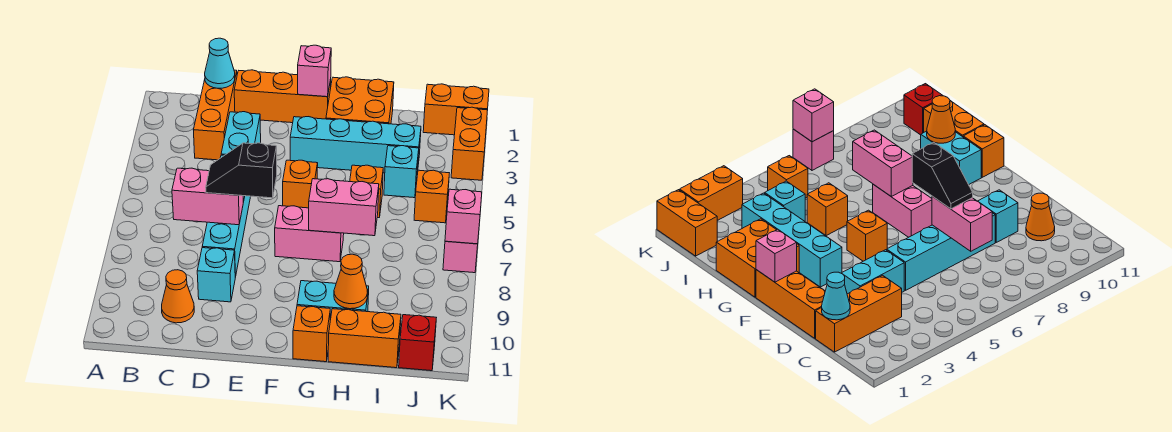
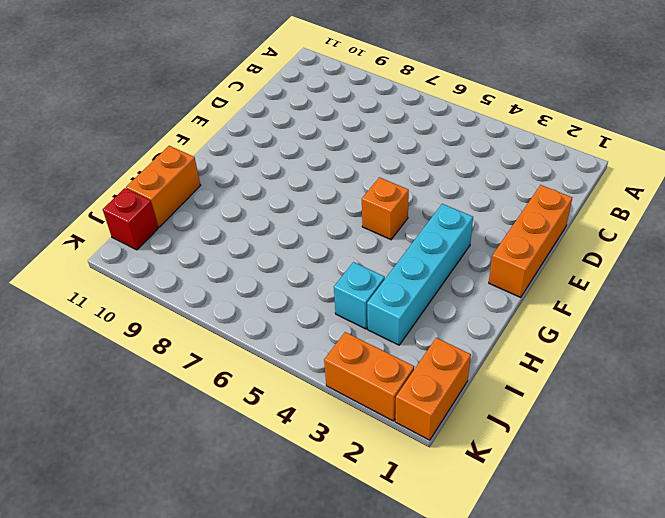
none -> orange brick C1:C3 level 1
none -> orange cone C10 level 1
none -> cyan brick D3:D4 level 1

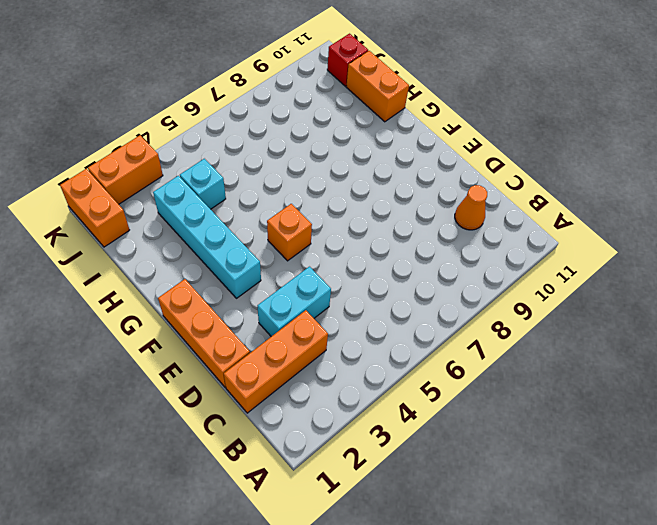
none -> cyan brick D5:D8 level 1
none -> cyan brick D9 level 1
none -> pink brick F7:G7 level 1

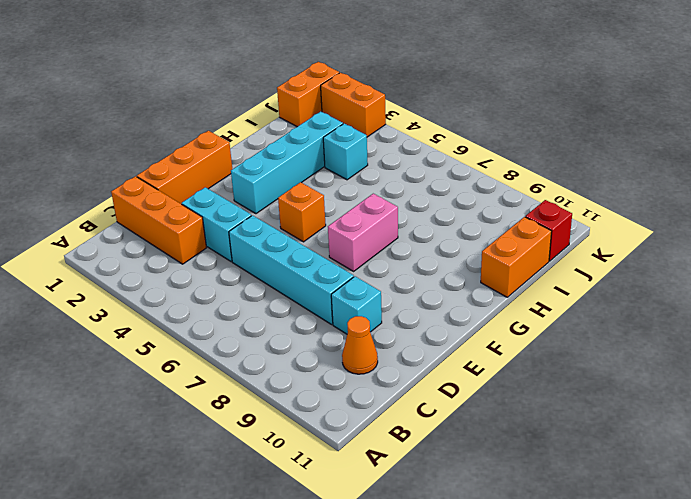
none -> orange brick G1:H2 level 1
none -> cyan brick G10:H10 level 1
none -> orange brick G11 level 1

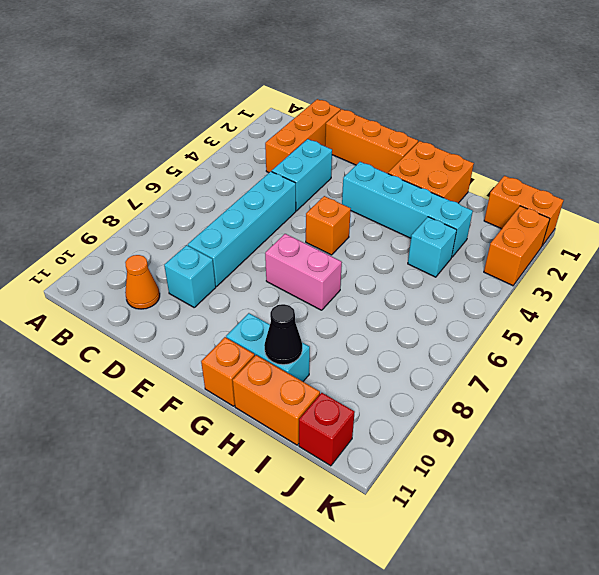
black cone H10 level 2 -> orange cone H10 level 2
none -> orange brick H5 level 1
none -> orange brick J5 level 1
none -> pink brick K7 level 1

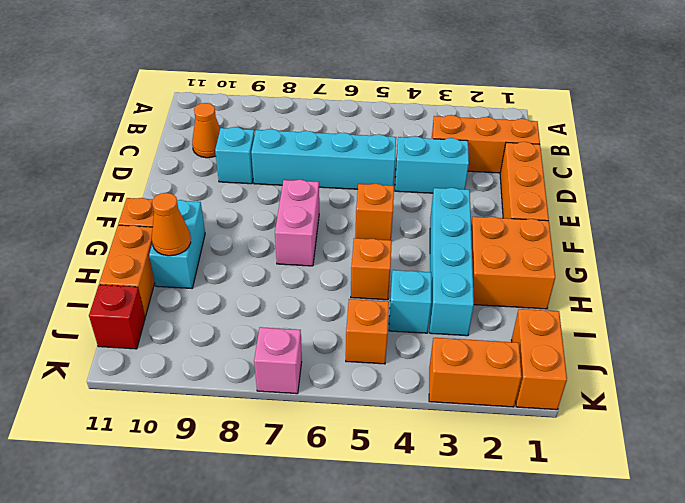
none -> cyan cone C1 level 2
none -> pink brick C7:D7 level 2
none -> pink brick F1 level 2

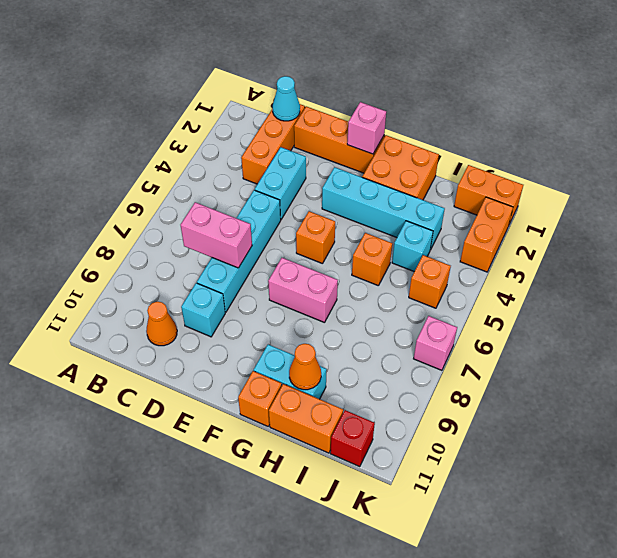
none -> pink brick G7:H7 level 2
none -> pink brick K7 level 2
none -> black slope D7:E7 level 3 top E

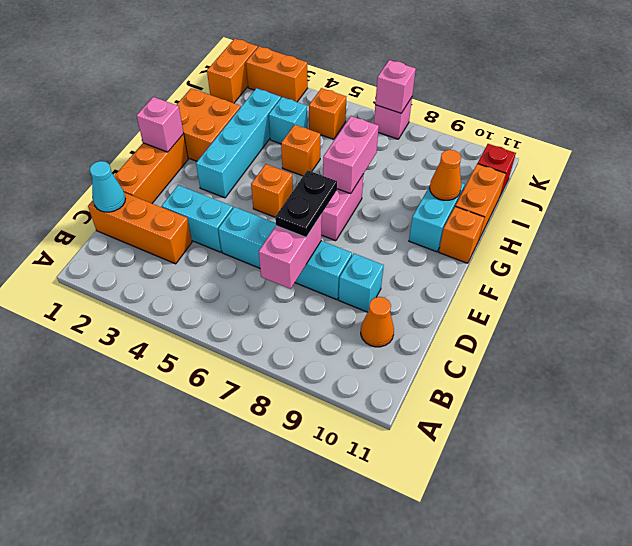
black plate D7:E7 level 3 -> black slope D7:E7 level 3 top E

